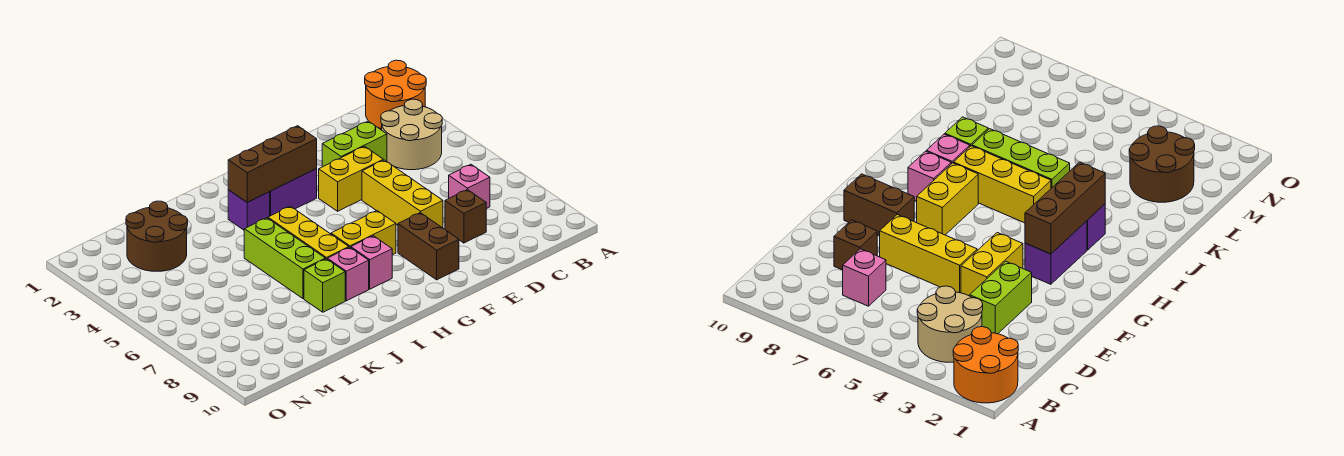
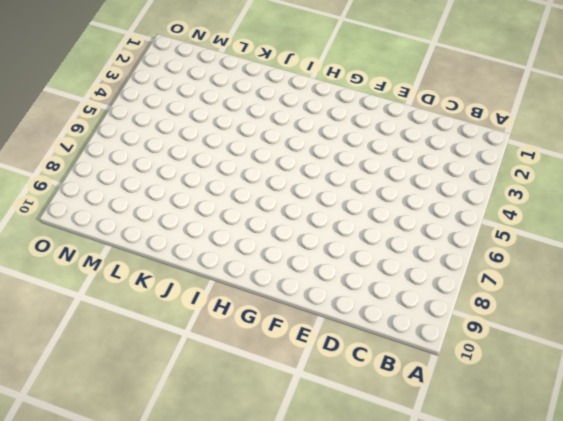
none -> orange round brick A1:B2 level 1
none -> tan round brick B3:C4 level 1
none -> pink brick C7 level 1

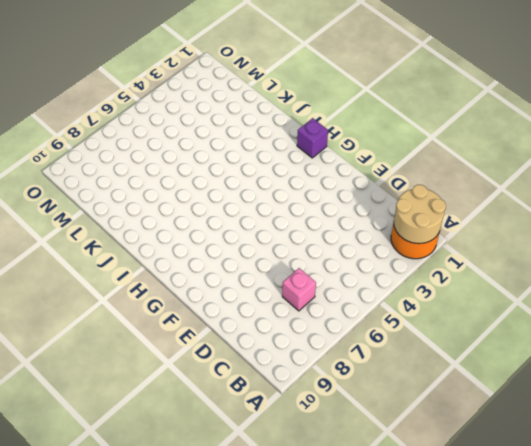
tan round brick A1:B2 level 2 -> tan round brick B3:C4 level 1
purple brick H1 level 1 -> purple brick I3 level 1
none -> lime brick D3:E3 level 1
none -> brown brick D8 level 1
none -> yellow brick E4:F4 level 1

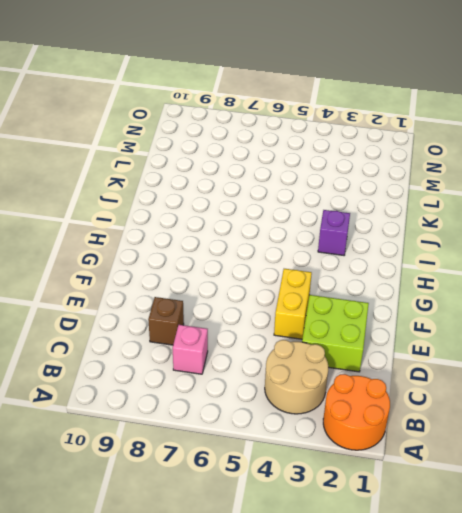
lime brick D2:E3 level 1 -> lime brick D3:E3 level 1
none -> yellow brick E5:E7 level 1
none -> brown brick F8:F9 level 1
none -> purple brick G3:H3 level 1

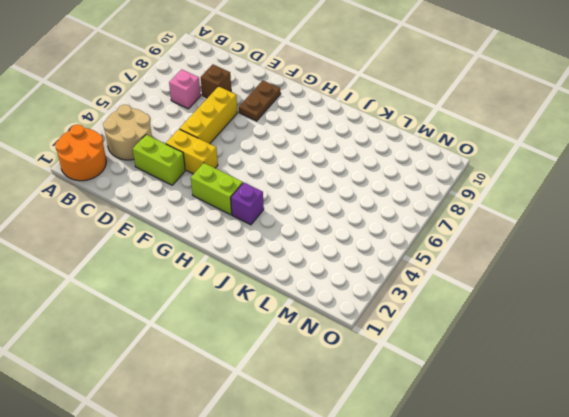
brown plate F8:F9 level 1 -> brown brick F8:F9 level 1
lime brick G3:H3 level 1 -> purple brick G3:H3 level 1
none -> yellow brick G7:H7 level 1
none -> pink brick H8 level 1
none -> yellow brick I5:I7 level 1

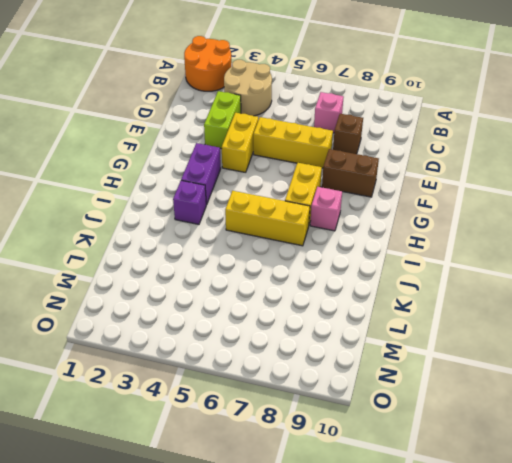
none -> pink brick I8 level 1
none -> lime brick J5:J7 level 1
none -> lime brick J8 level 1

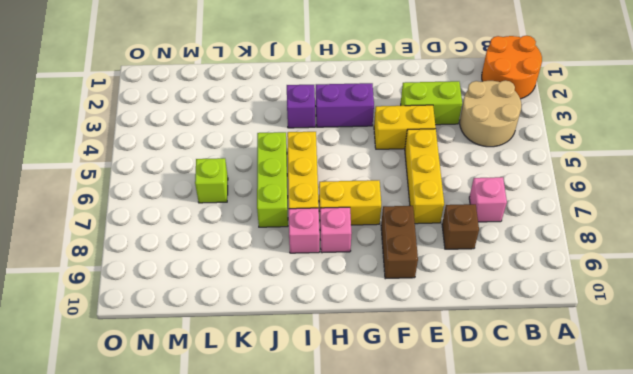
lime brick L6 level 1 -> lime brick J8 level 1
none -> brown round brick L2:M3 level 1
none -> brown brick G3:I3 level 2

